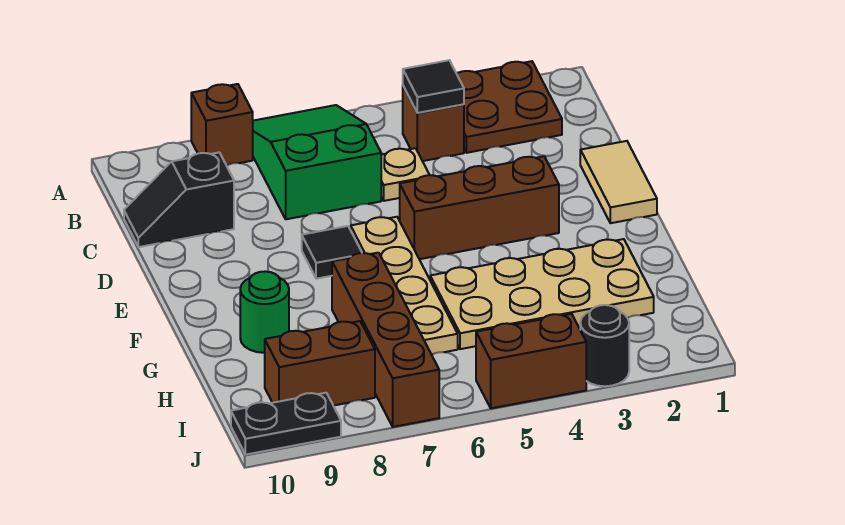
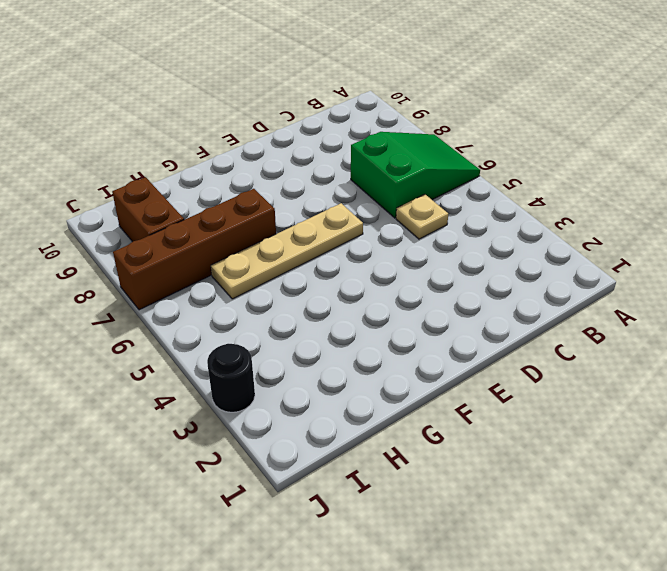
none -> brown plate A2:B3 level 1
none -> brown brick A8 level 1
none -> brown brick B4 level 1

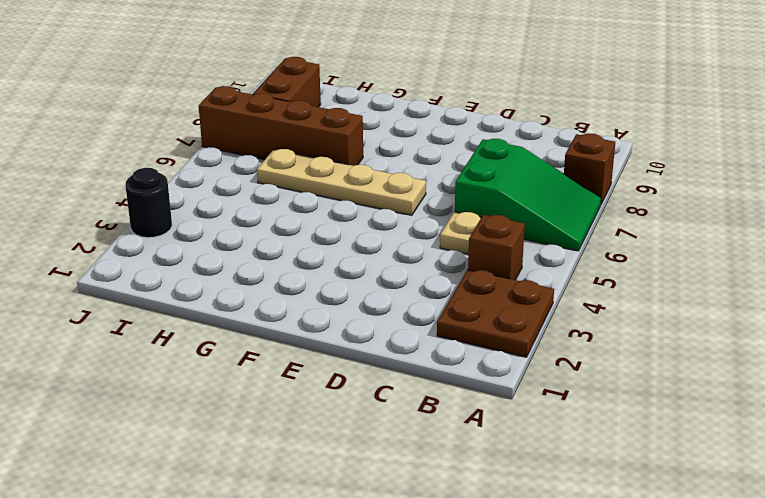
none -> black slope C9:C10 level 1 top 9
none -> tan tile D1:E1 level 1
none -> brown brick E3:E5 level 1

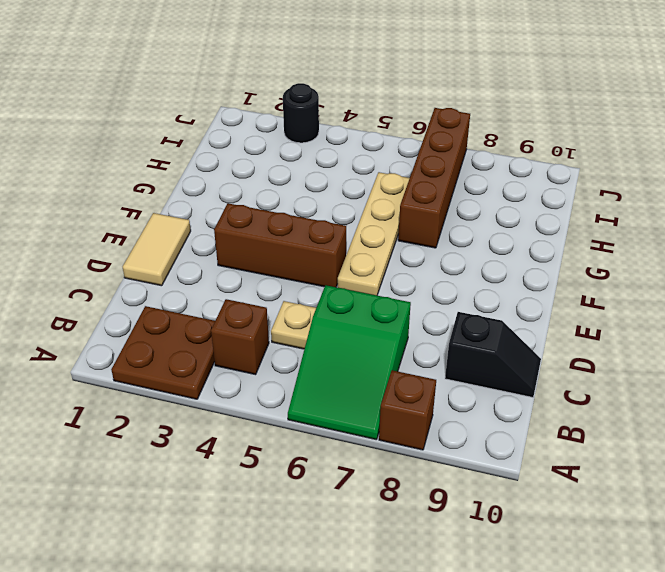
none -> black tile E7 level 1
none -> tan plate G2:H5 level 1
none -> green round brick G9 level 1

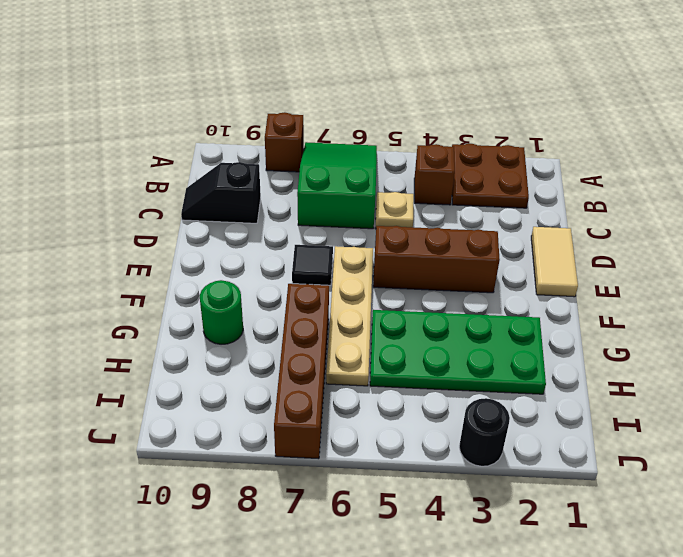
green plate G2:H5 level 1 -> tan plate G2:H5 level 1
none -> brown brick I8:I9 level 1
none -> brown brick J4:J5 level 1
none -> black plate J9:J10 level 1

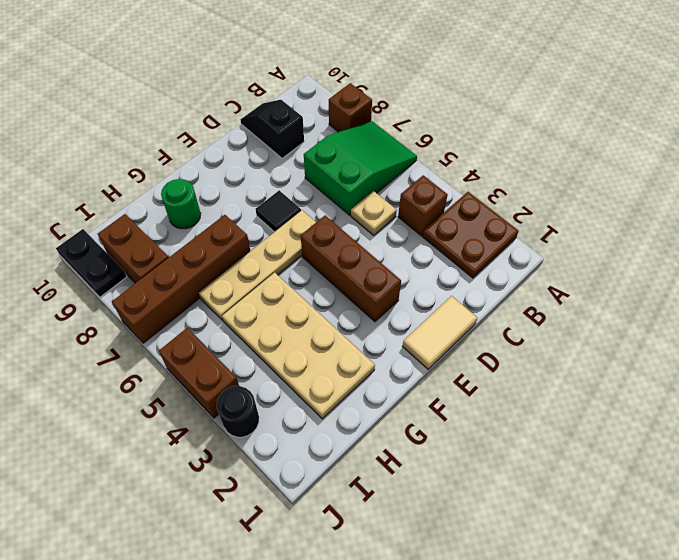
none -> black tile B4 level 2

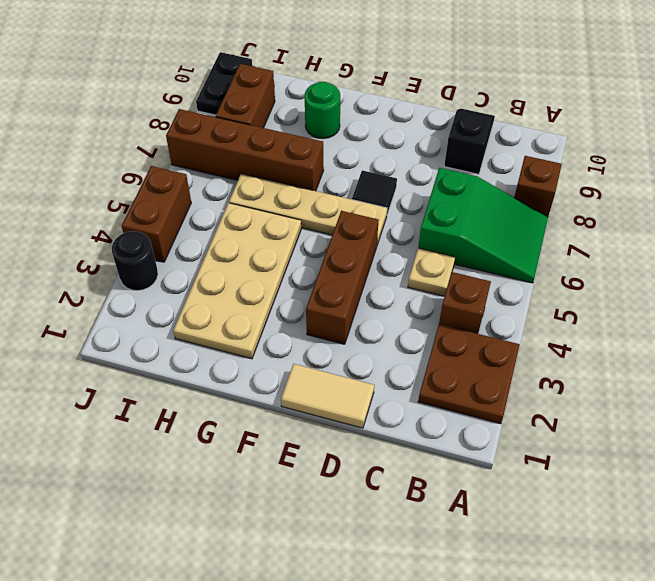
none -> black tile B4 level 2

